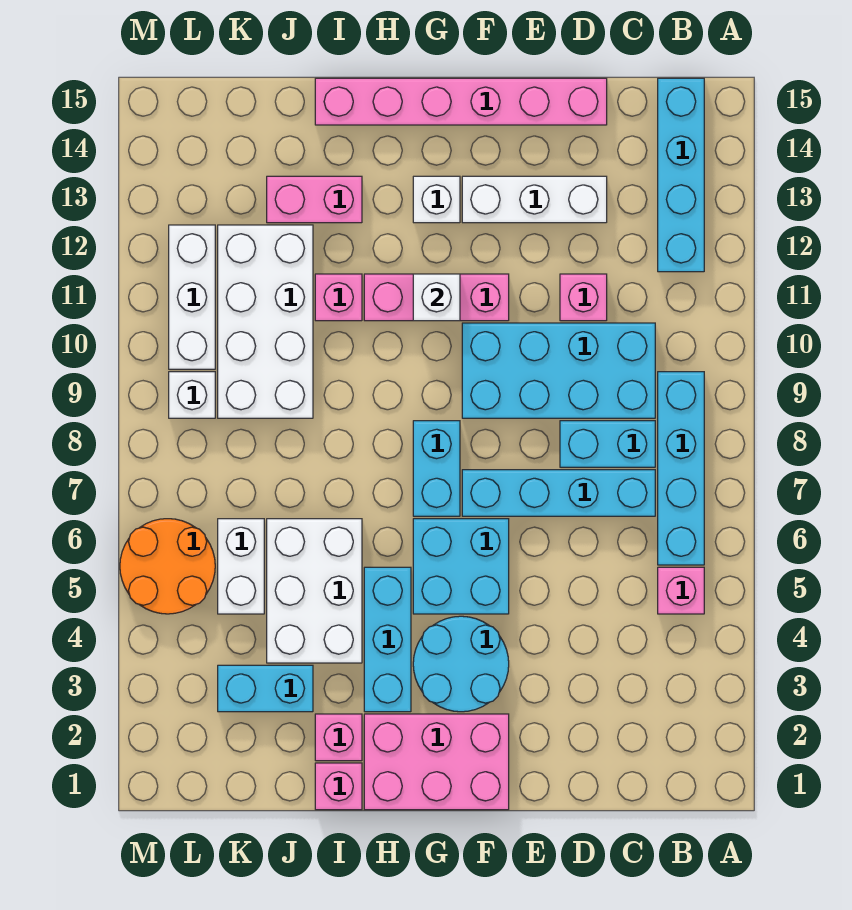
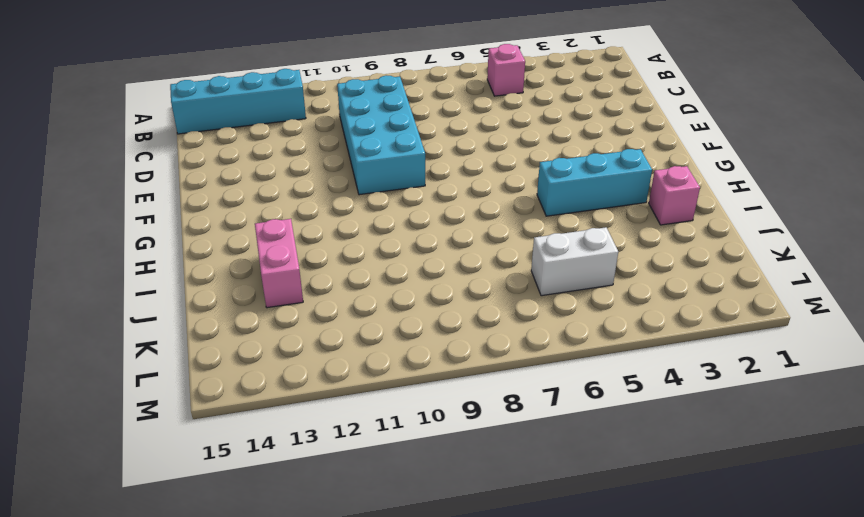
none -> cyan brick B6:B9 level 1
none -> cyan brick C7:F7 level 1
none -> cyan brick C8:D8 level 1

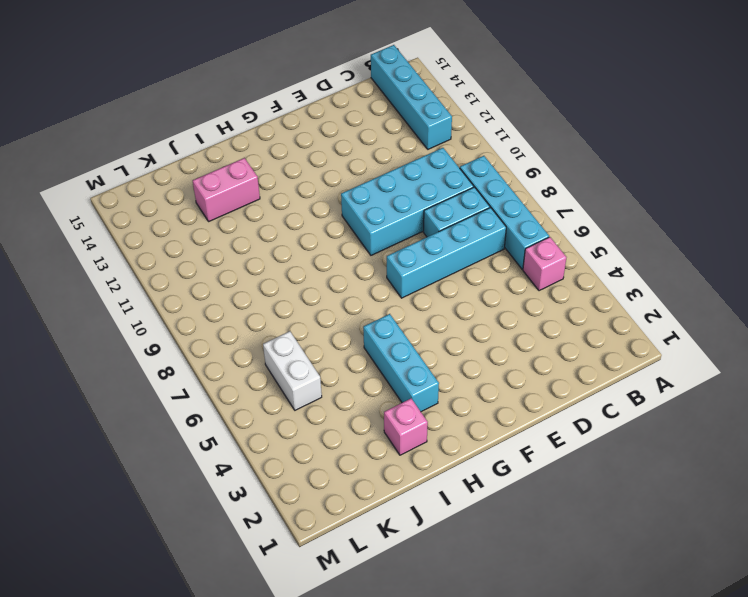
none -> pink brick D11 level 1
none -> white brick D13:F13 level 1
none -> pink brick D15:I15 level 1

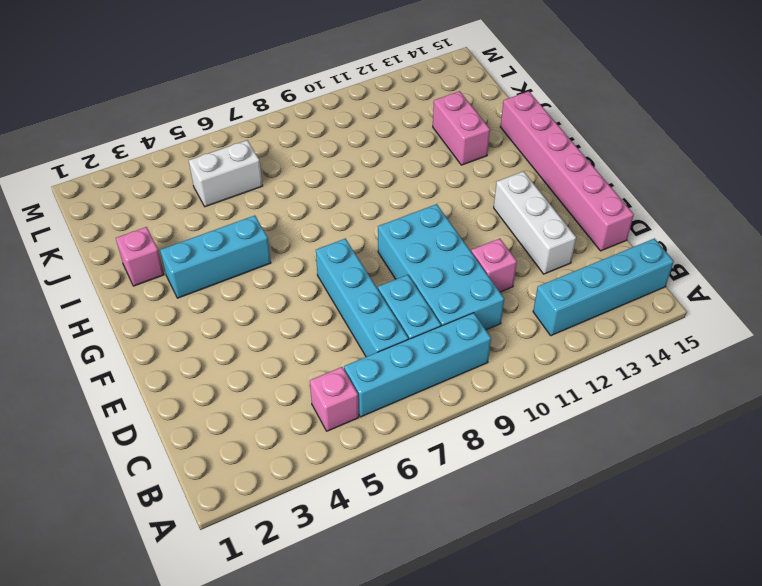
none -> pink brick F1:H2 level 1
none -> cyan round brick F3:G4 level 1
none -> cyan brick F5:G6 level 1

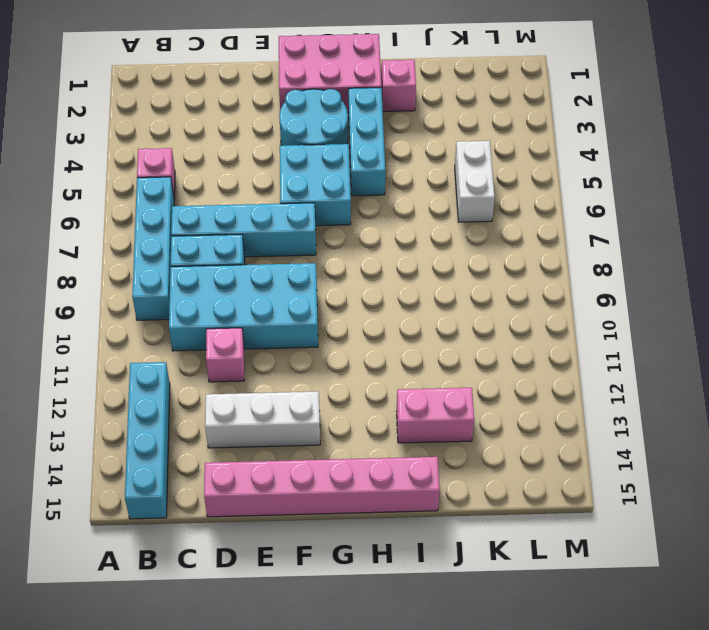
none -> pink brick F11:H11 level 1
none -> cyan brick G7:G8 level 1
none -> white brick G13 level 1

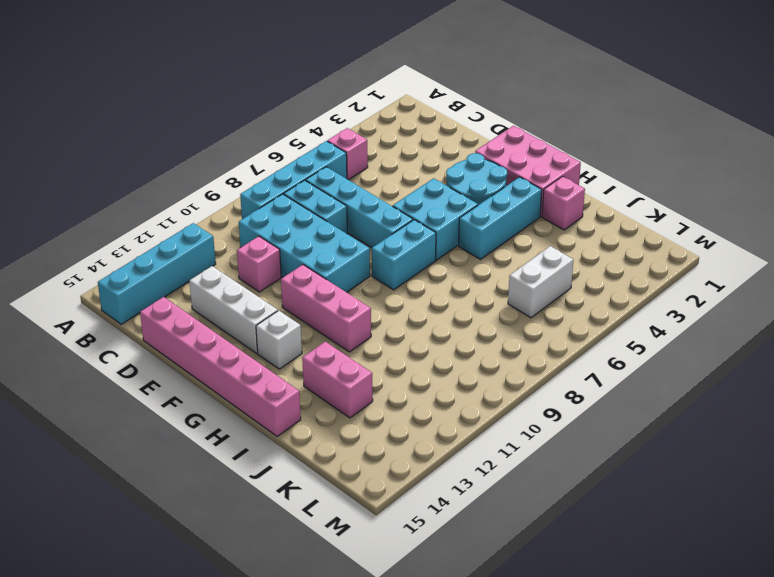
none -> pink brick I1 level 1
none -> white brick I4:J6 level 1
none -> pink brick I11 level 1

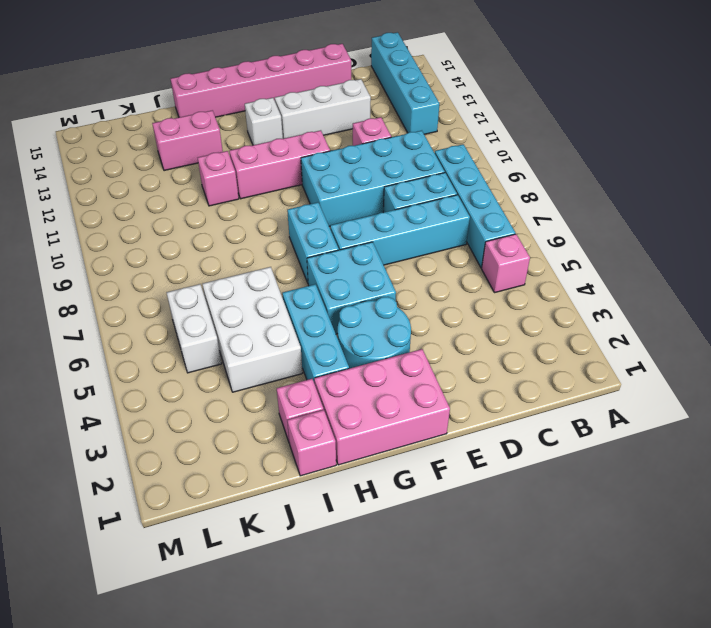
none -> cyan brick J3:K3 level 1
none -> white brick J9:K12 level 1
none -> orange round brick L5:M6 level 1

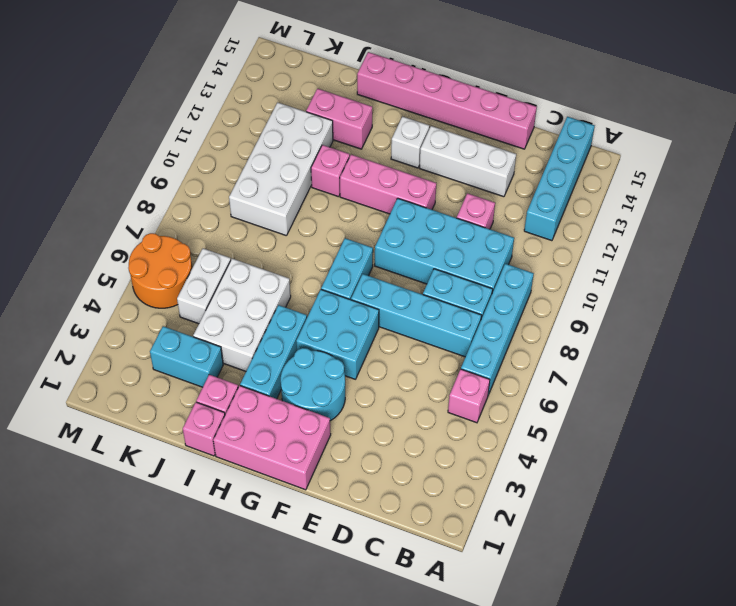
none -> white brick L9 level 1
none -> white brick L10:L12 level 1
none -> white brick G11 level 2

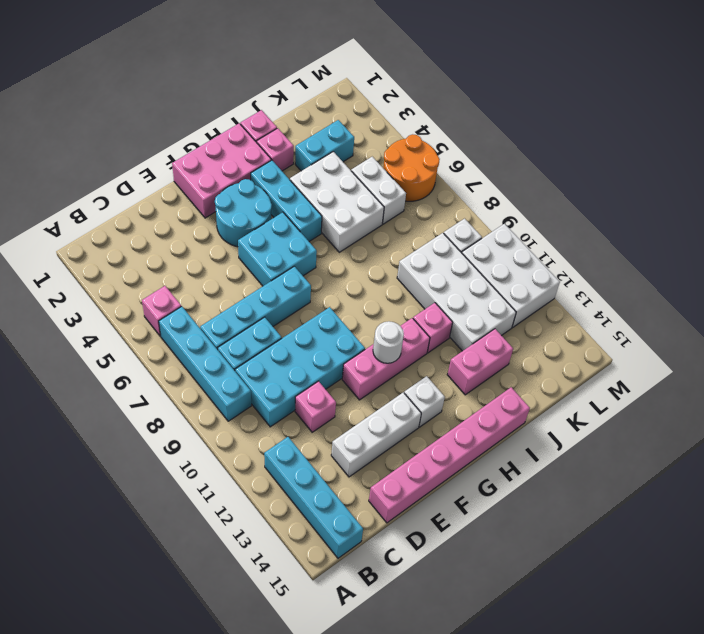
white round brick G11 level 2 -> white brick G11 level 2
white brick L10:M12 level 1 -> white brick L10:L12 level 1
none -> cyan brick G7:G8 level 1

